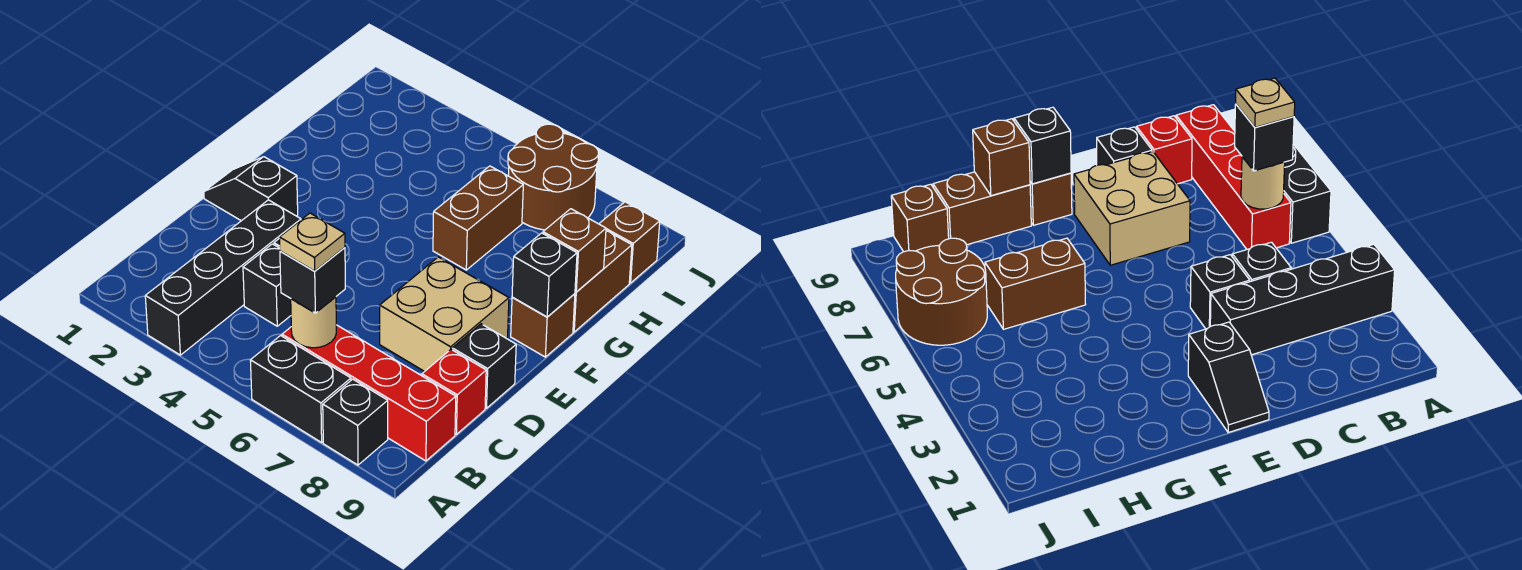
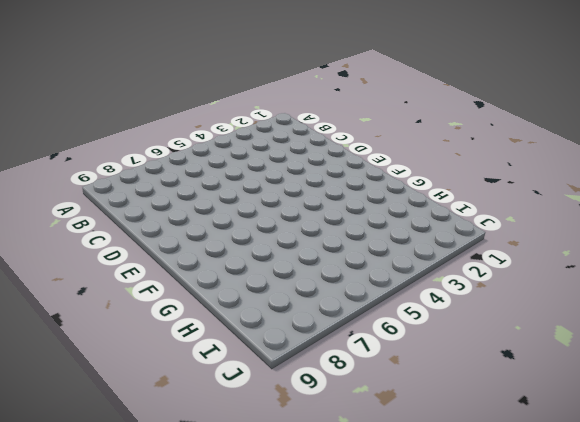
none -> black brick A3:D3 level 1
none -> black brick A6:A7 level 1
none -> black brick A8 level 1

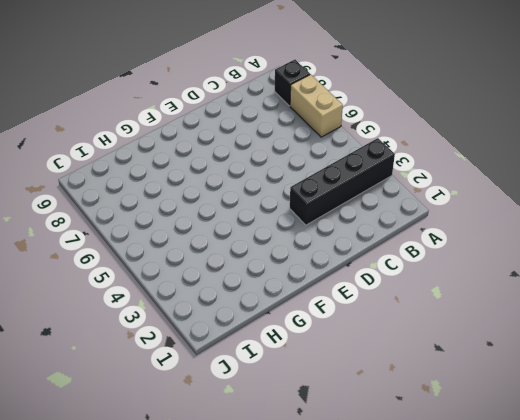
tan brick A6:A7 level 1 -> black brick A6:A7 level 1
none -> red brick B6:B9 level 1
none -> black brick C4 level 1
none -> red brick C9 level 1

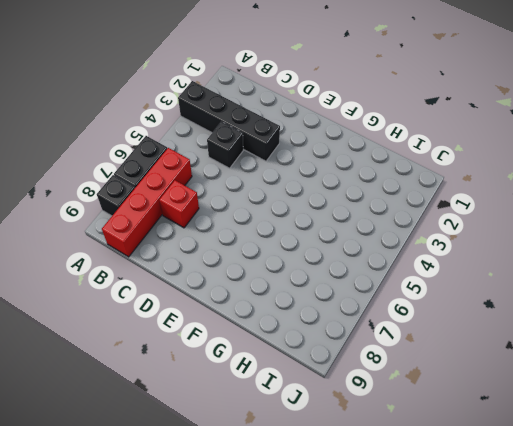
red brick C7 level 1 -> red brick C9 level 1
none -> black brick D4 level 1
none -> tan brick D7:E8 level 1
none -> black brick D9 level 1

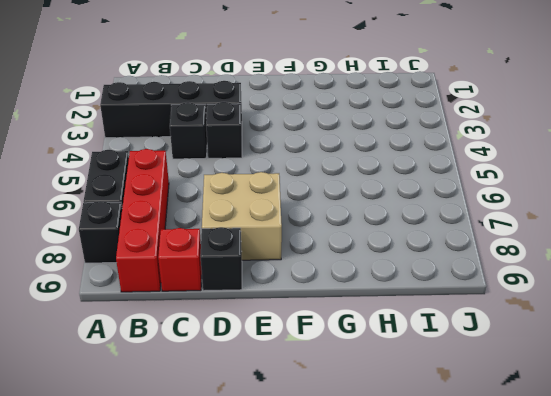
none -> black slope E1:E2 level 1 top 2
none -> brown brick F9 level 1
none -> brown brick G6:H6 level 1

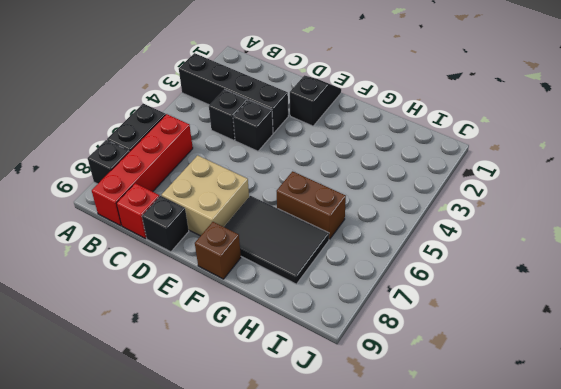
black tile F7:H8 level 1 -> none
none -> brown brick G9:H9 level 1
none -> brown round brick I6:J7 level 1
none -> brown brick I9 level 1

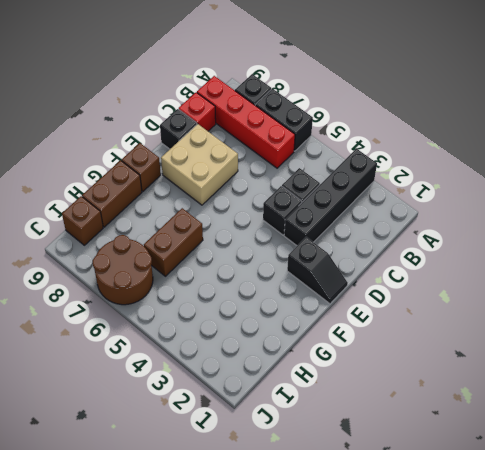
none -> tan round brick B6 level 2
none -> black brick F9 level 2
none -> brown brick G9 level 2

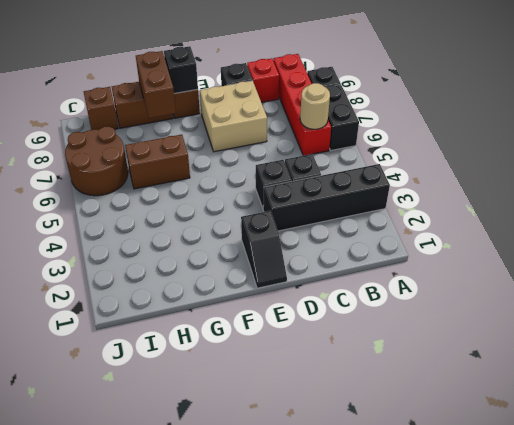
brown brick G8:G9 level 2 -> brown brick G9 level 2
none -> black brick B6 level 3
none -> tan plate B6 level 4

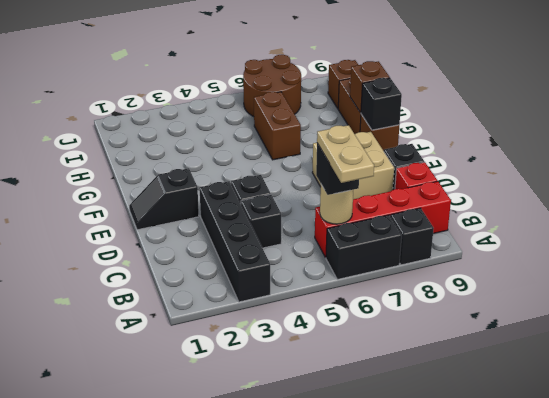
tan plate A6:B6 level 4 -> tan plate B6 level 4

